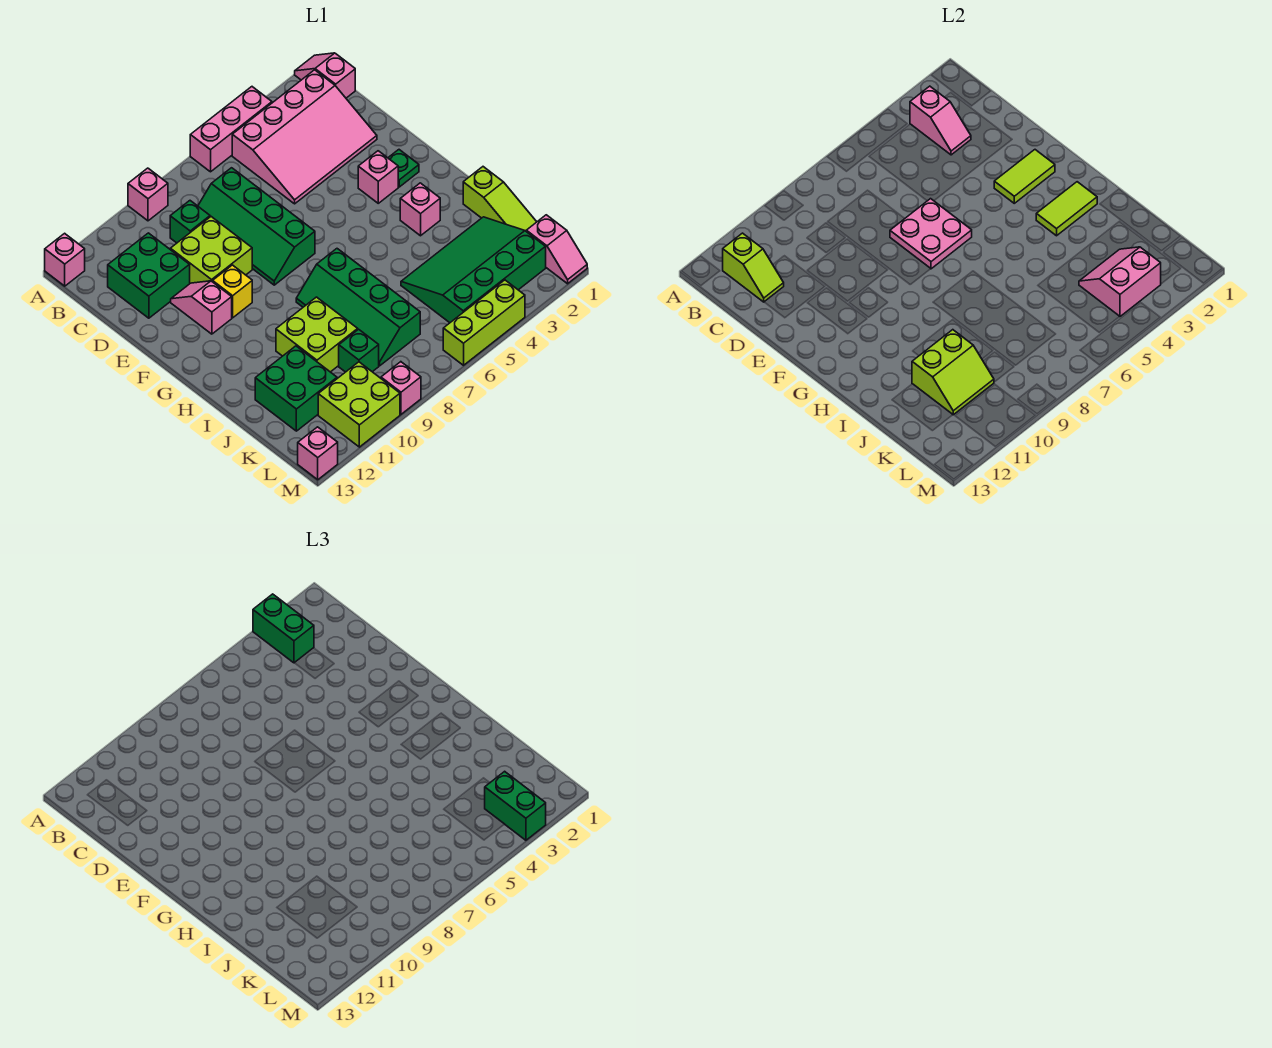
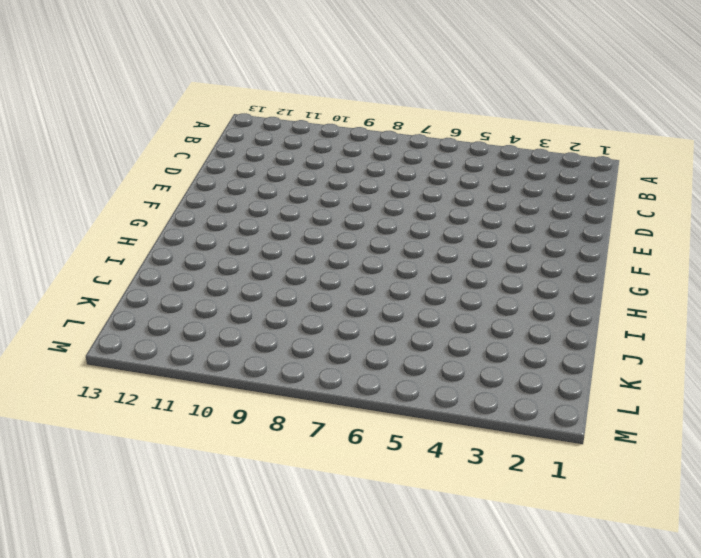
none -> pink slope A1:B1 level 1 top B
none -> pink brick A4:A6 level 1
none -> pink brick A9 level 1
none -> pink brick A13 level 1

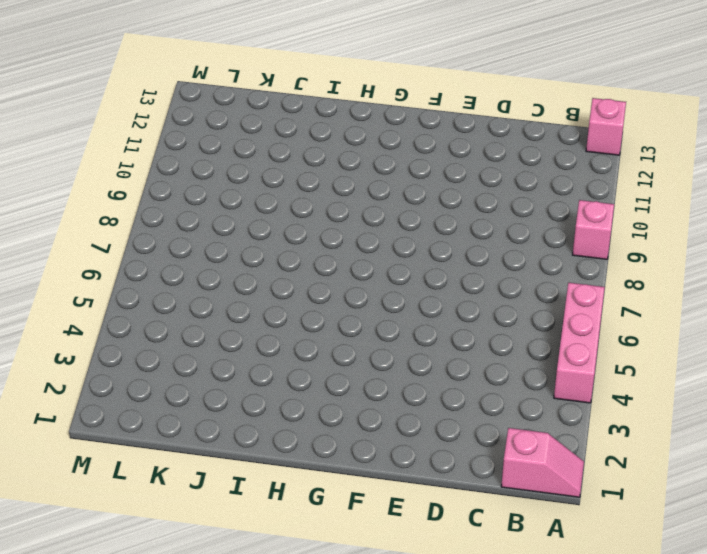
none -> pink slope B2:D5 level 1 top B
none -> green slope C7:F8 level 1 top 7
none -> green brick C9 level 1
none -> green brick C11:D12 level 1

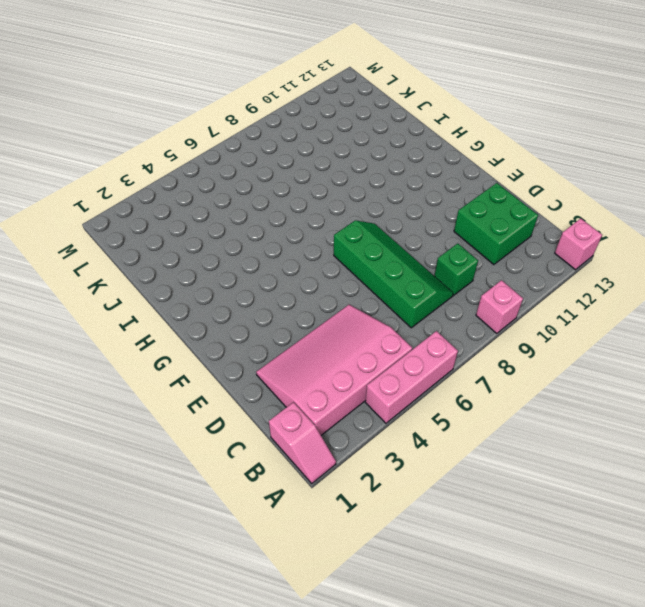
none -> lime brick D9:E10 level 1
none -> pink slope E11:F11 level 1 top F
none -> green plate F2 level 1
none -> pink brick F3 level 1

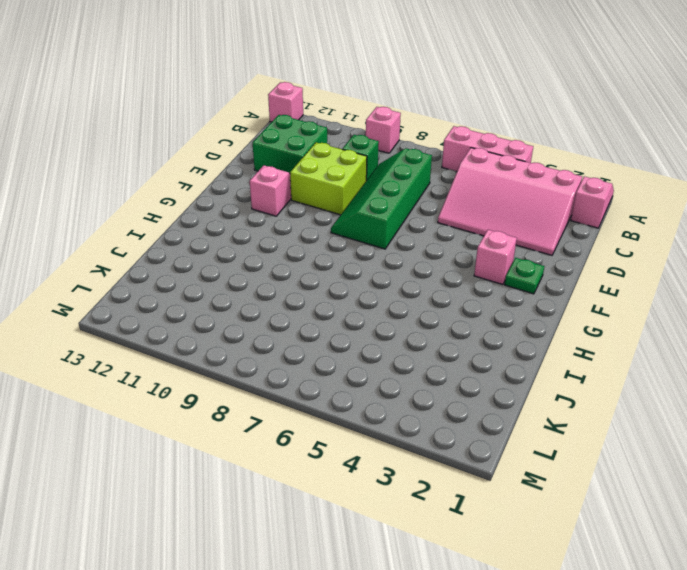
none -> yellow brick F10 level 1
none -> pink brick H3 level 1
none -> green slope H7:K8 level 1 top 7
none -> lime slope I1:K1 level 1 top I

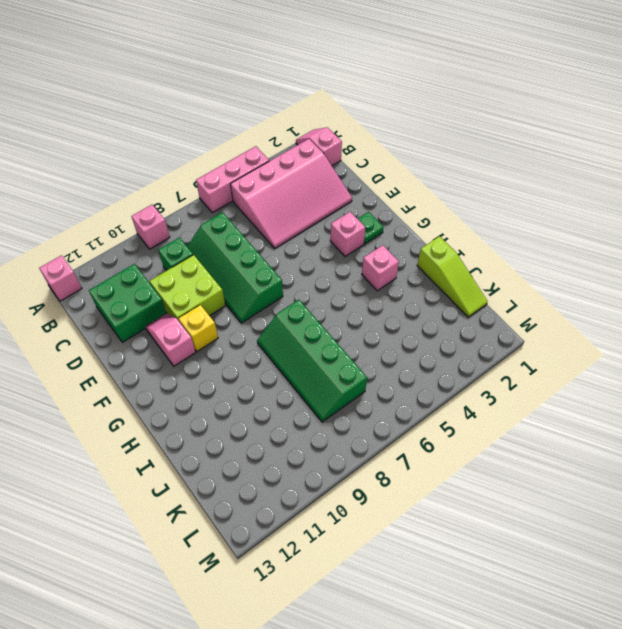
none -> lime brick I9:J10 level 1
none -> green slope J2:L5 level 1 top L
none -> green brick J11:K12 level 1
none -> green brick K9 level 1

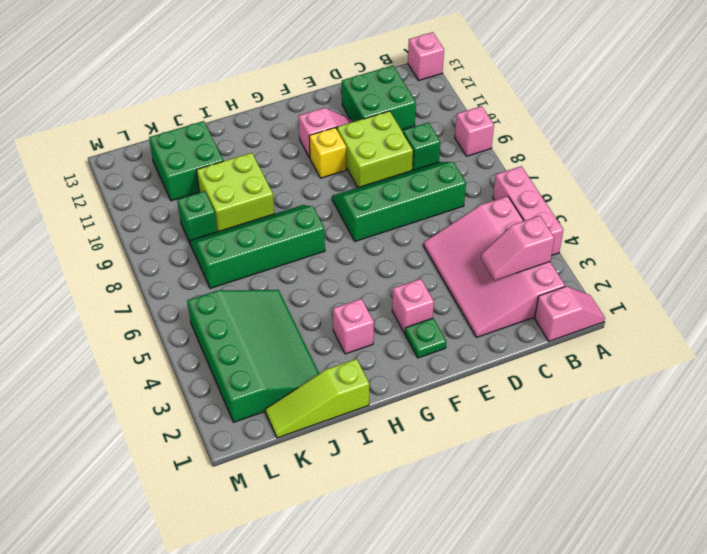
none -> pink slope L1:M1 level 1 top L
none -> lime brick L10:M11 level 1
none -> lime brick M4:M6 level 1
none -> pink brick M9 level 1

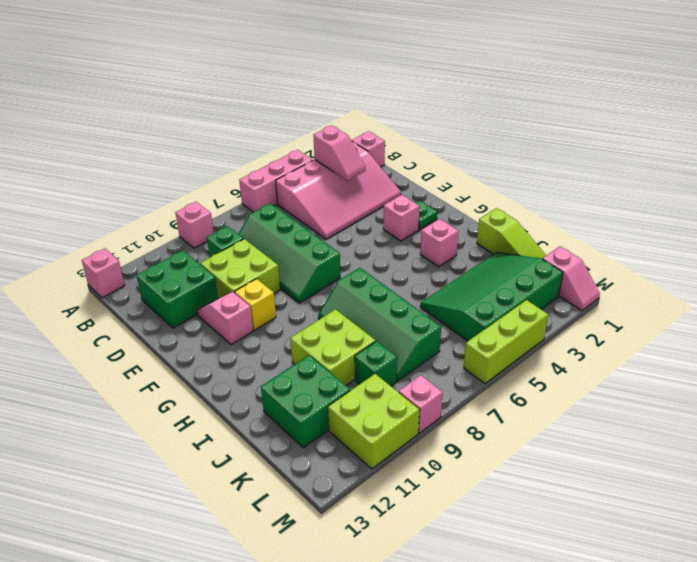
none -> pink brick M13 level 1
none -> lime slope B12:C12 level 2 top B
none -> pink plate E6:F7 level 2
none -> lime tile F2:F3 level 2

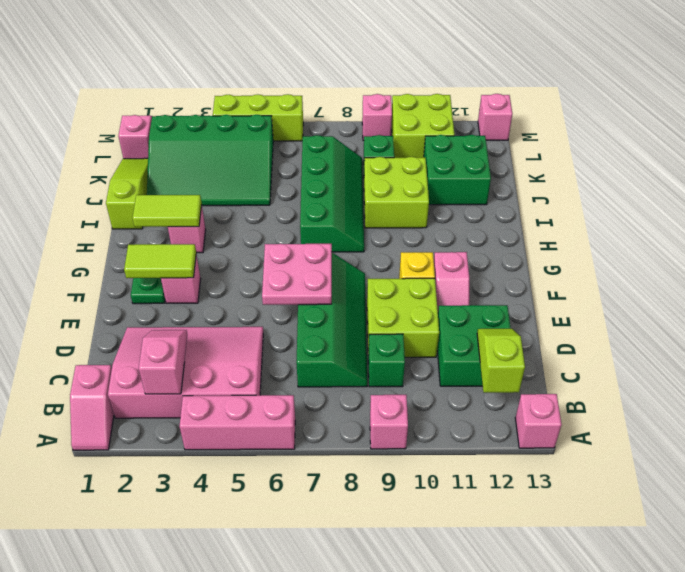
none -> lime slope J10:K11 level 2 top J
none -> pink slope K3:L4 level 2 top L
none -> green brick A3:B3 level 3
none -> green brick L3:M3 level 3

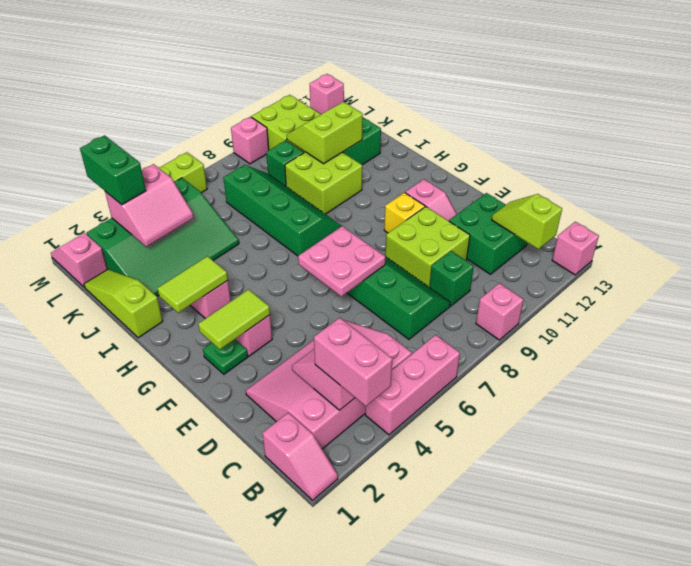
pink brick A3:B3 level 3 -> green brick A3:B3 level 3

